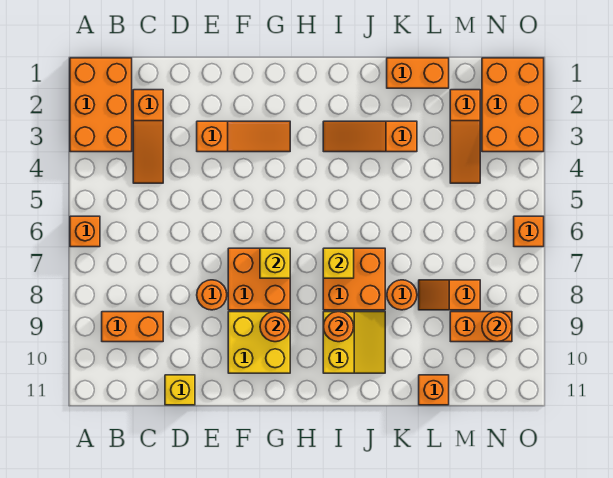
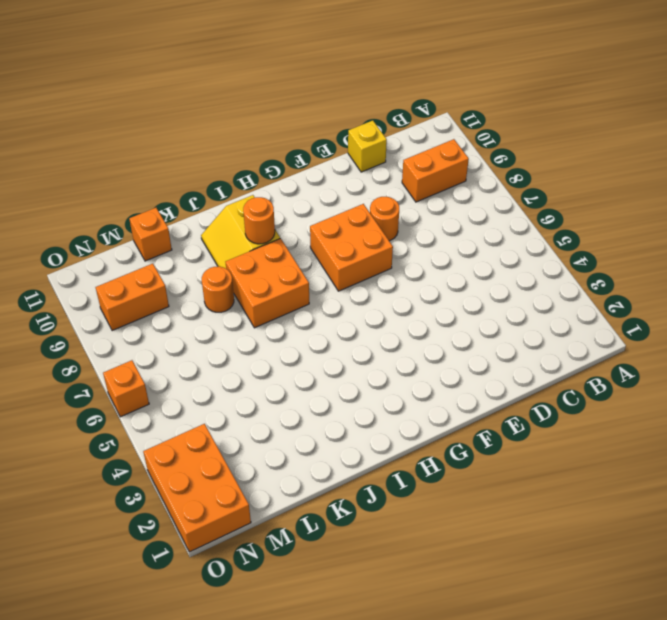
none -> orange brick A1:B3 level 1
none -> orange brick A6 level 1
none -> orange slope C2:C4 level 1 top 2

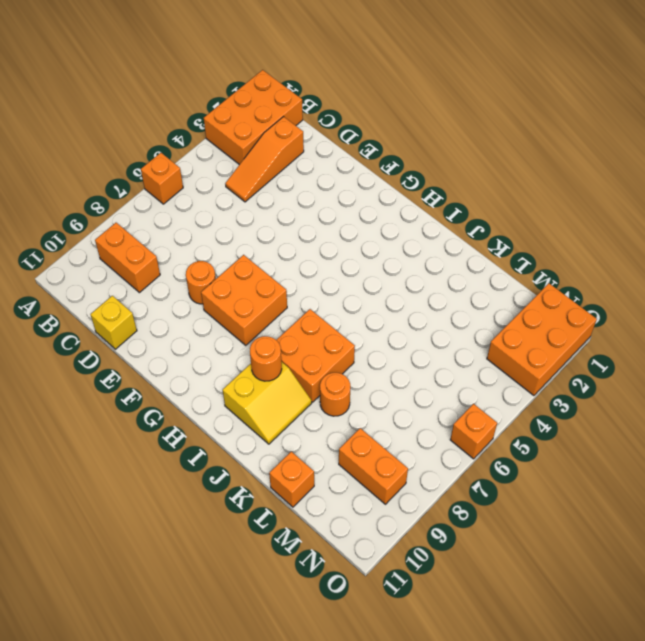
none -> orange slope E3:G3 level 1 top E
none -> yellow brick F9:G10 level 1
none -> orange slope I3:K3 level 1 top K

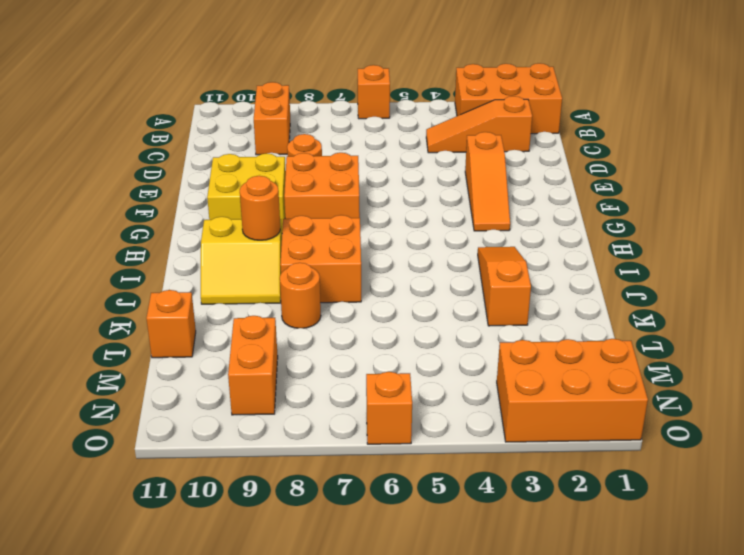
none -> yellow brick D11 level 1
none -> orange brick K1:L1 level 1
none -> orange slope L8:M8 level 1 top M

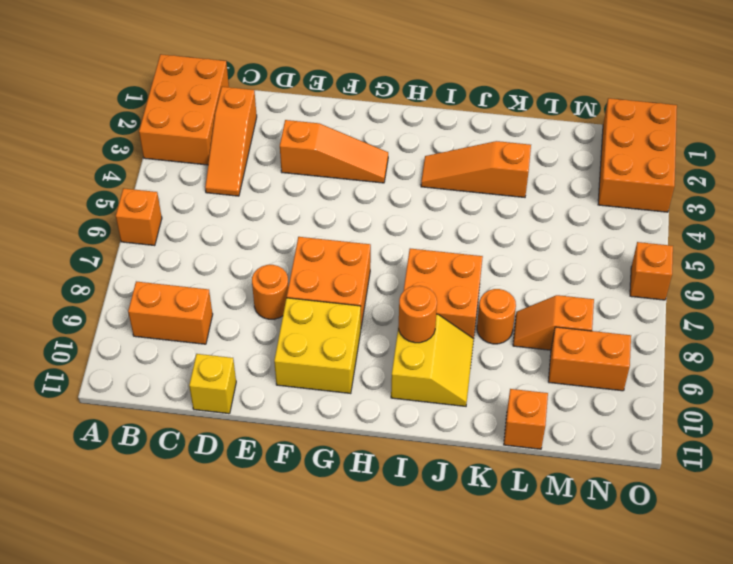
none -> orange brick K1:L1 level 1
none -> orange slope M2:M4 level 1 top 2
none -> yellow brick G7 level 2

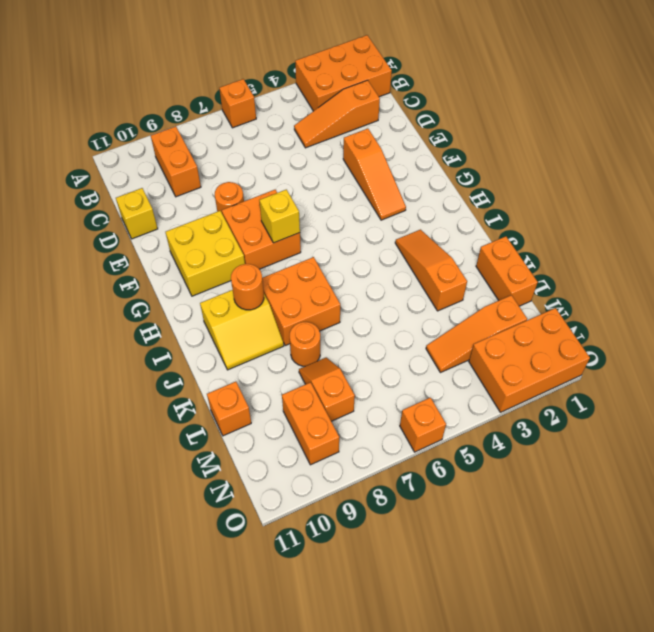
none -> orange round brick G9 level 2
none -> yellow brick I7 level 2
none -> orange round brick N9 level 2

